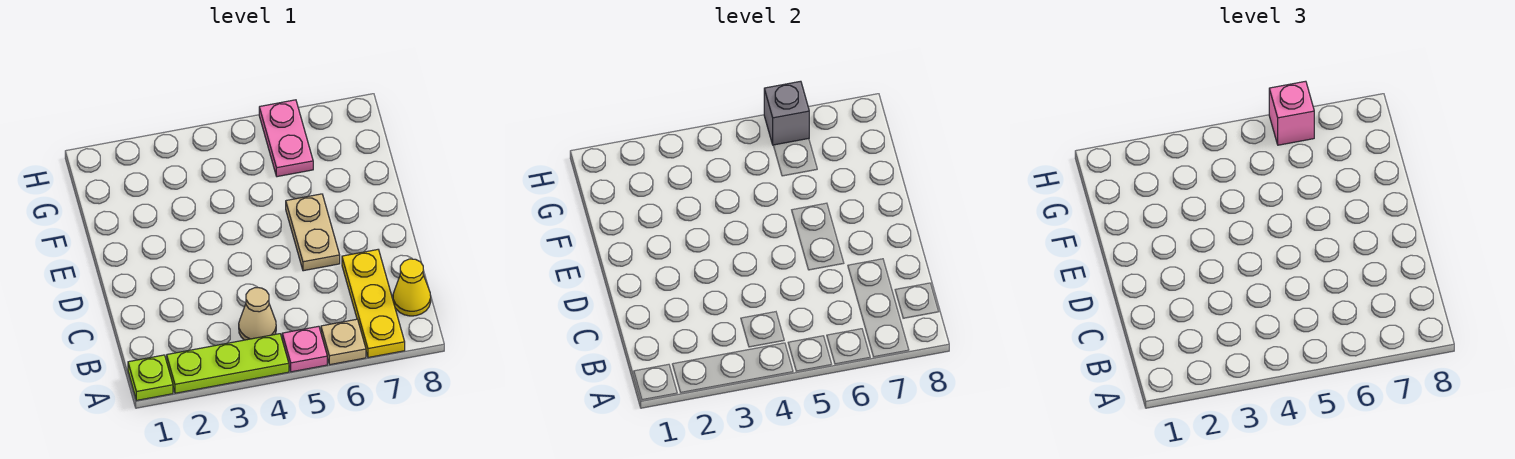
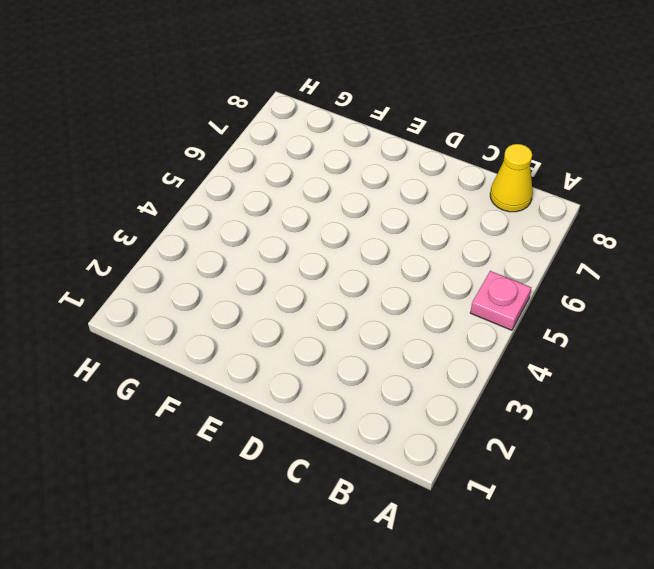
none -> lime plate A1 level 1
none -> lime plate A2:A4 level 1

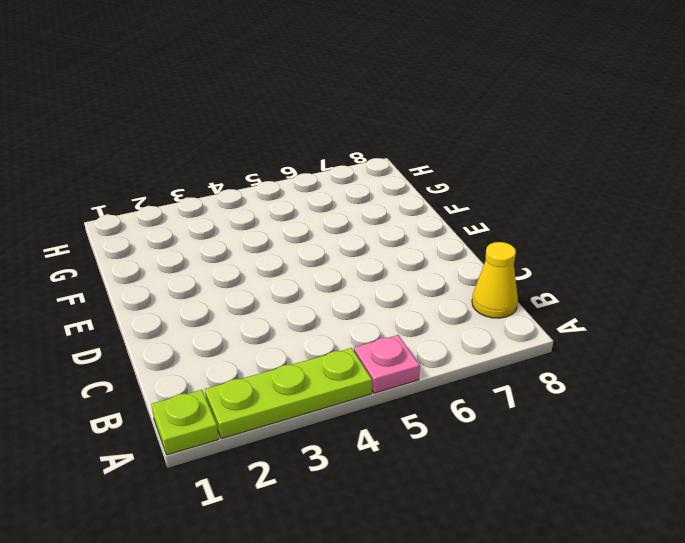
none -> tan plate A6 level 1
none -> yellow plate A7:C7 level 1

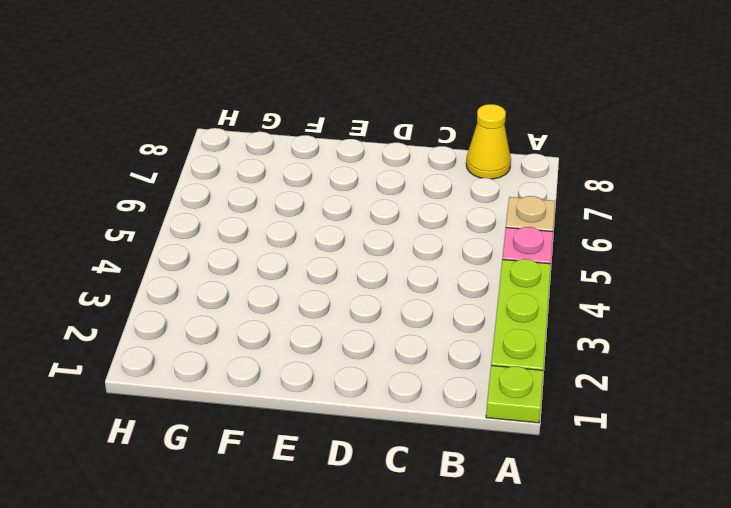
none -> yellow plate A7:C7 level 1
none -> tan cone B4 level 1

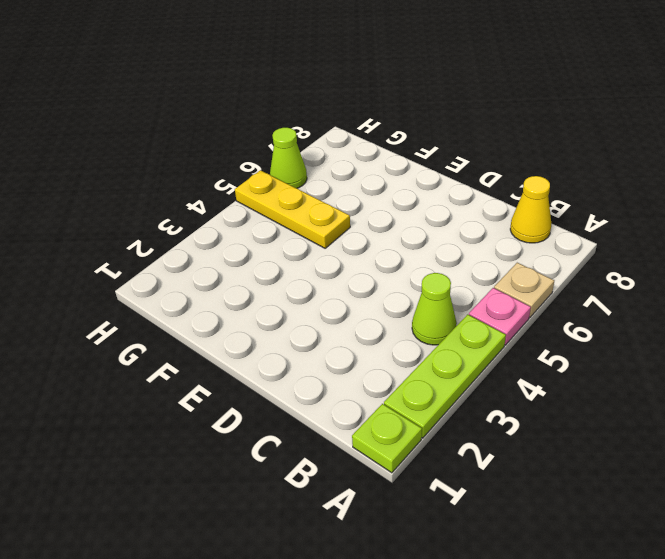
lime cone B4 level 1 -> tan cone B4 level 1
yellow plate F5:H5 level 1 -> yellow plate A7:C7 level 1
lime cone H6 level 1 -> pink plate G6:H6 level 1
none -> tan plate D6:E6 level 1
none -> grey brick H6 level 2

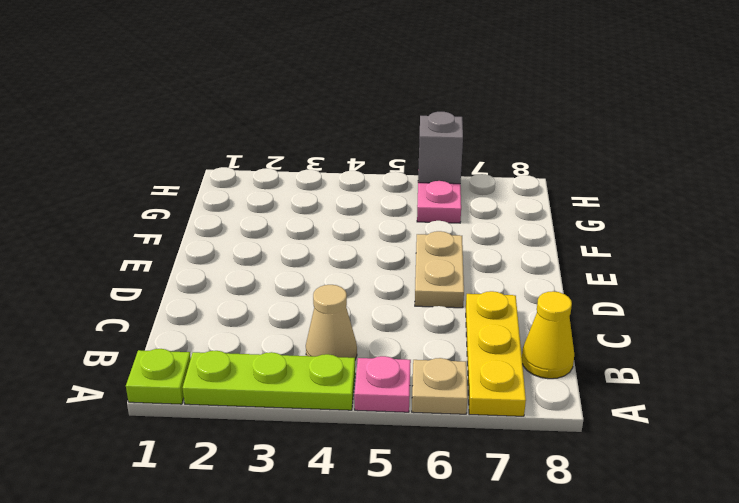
none -> pink brick H6 level 3

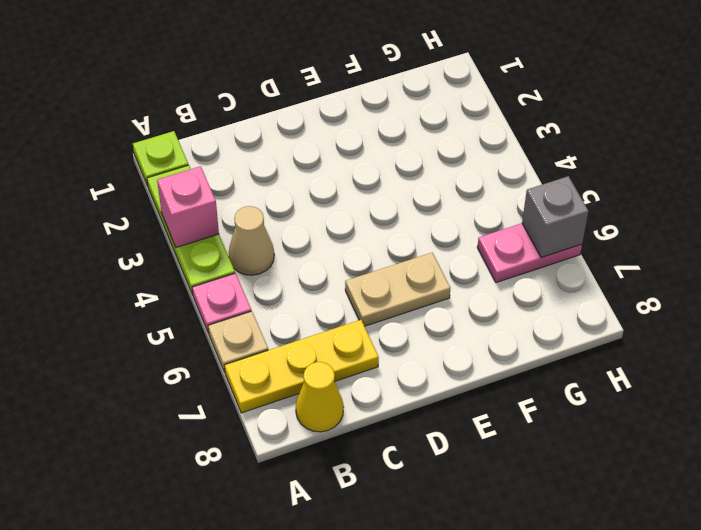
pink brick A3 level 2 -> pink brick H6 level 3

